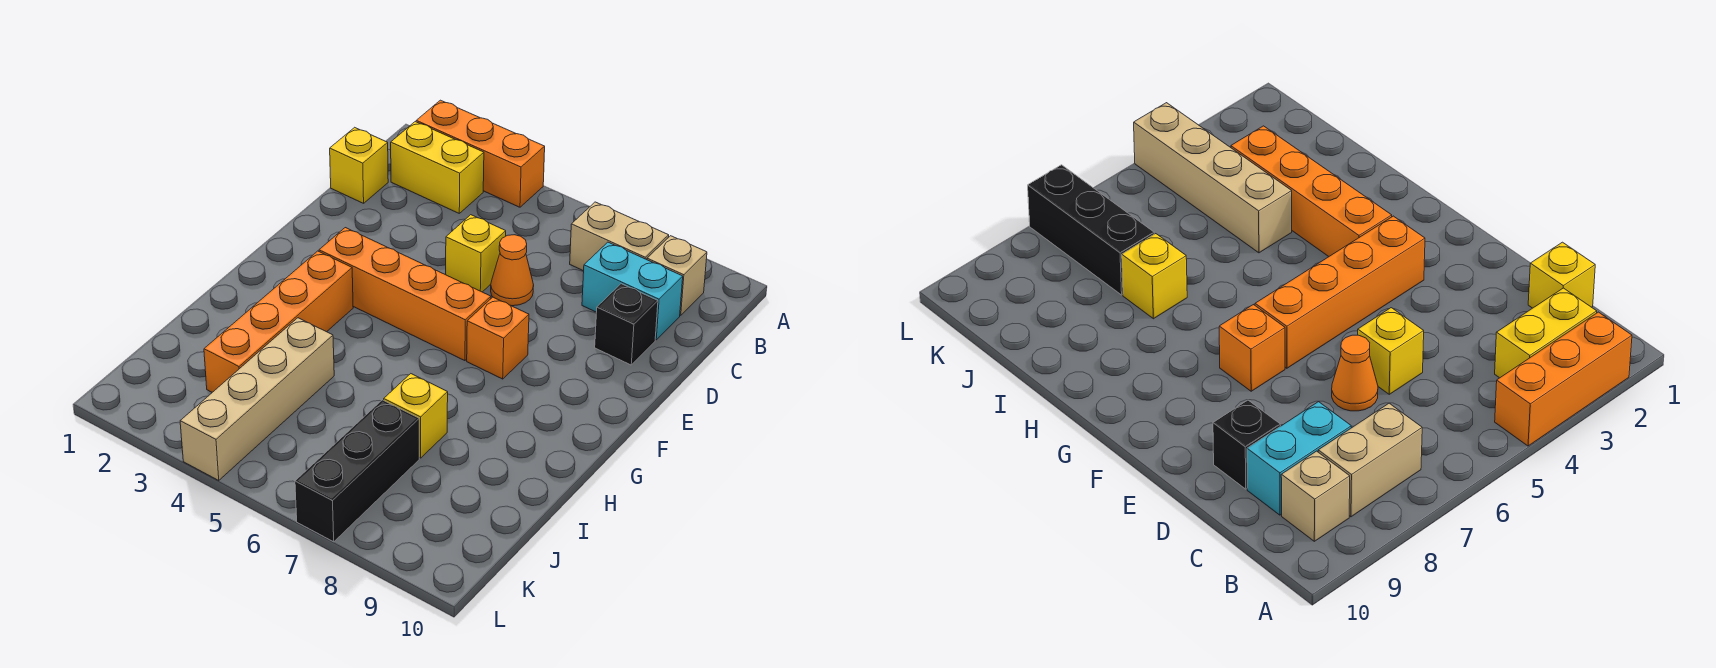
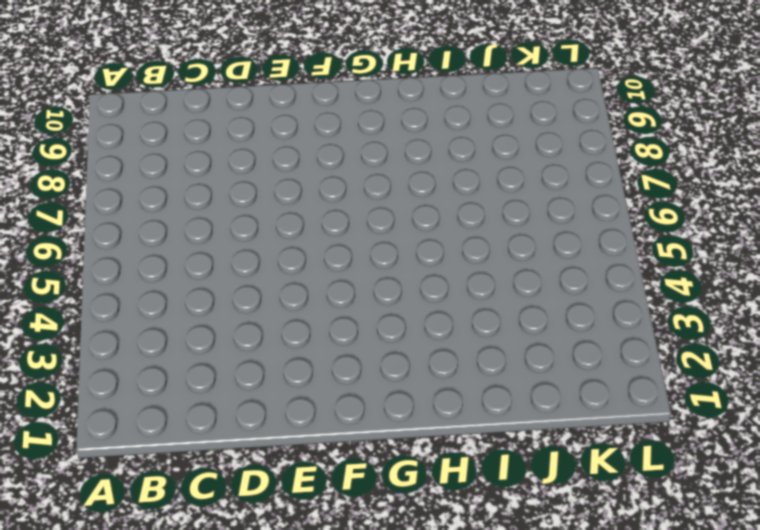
none -> orange brick A2:A4 level 1
none -> yellow brick B2:B3 level 1
none -> tan brick B7:B8 level 1

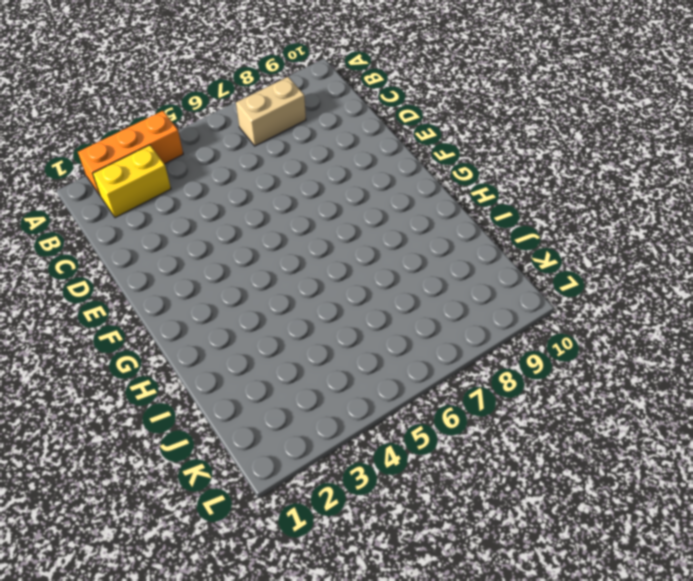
none -> tan brick B9 level 1
none -> yellow brick C1 level 1
none -> cyan brick C8:C9 level 1

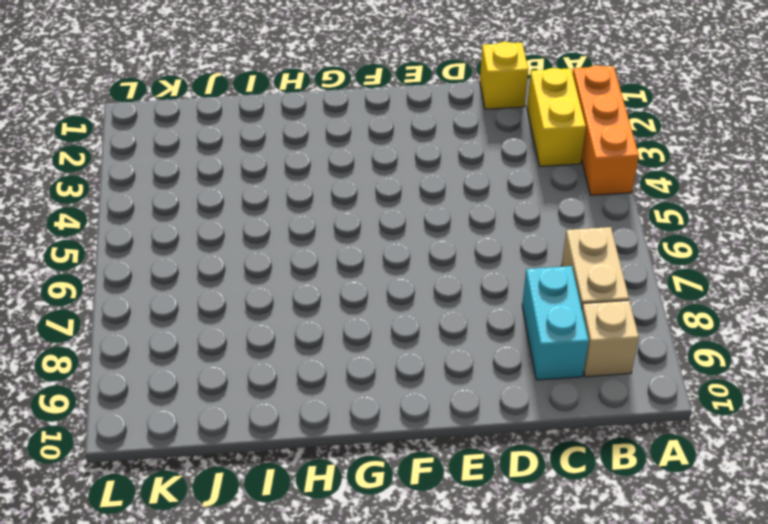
none -> yellow brick D5 level 1
none -> orange cone D6 level 1
none -> black brick D9 level 1

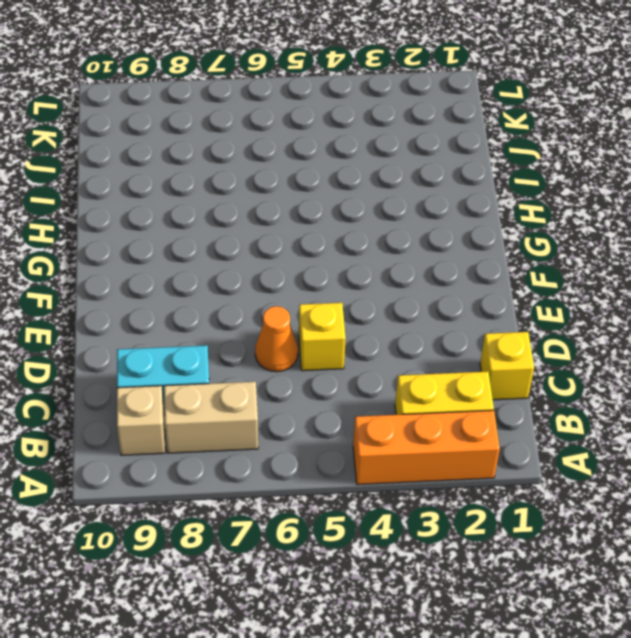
none -> black brick D9 level 1
none -> orange brick F3:F6 level 1
none -> orange brick F7 level 1

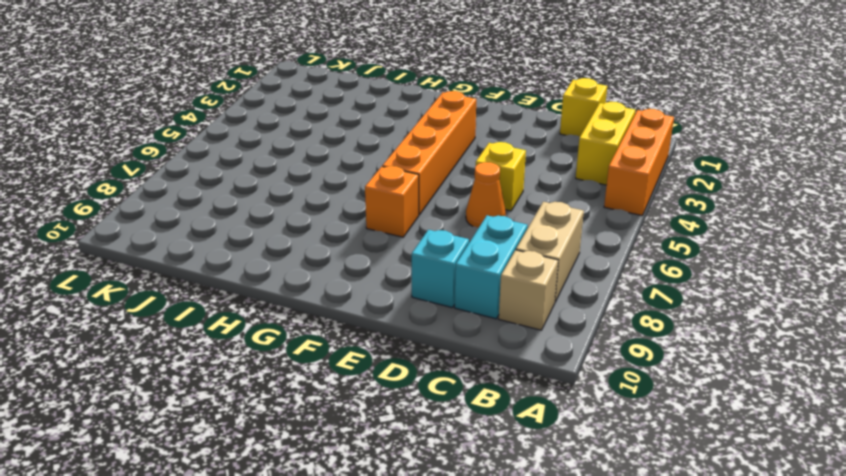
cyan brick D9 level 1 -> black brick D9 level 1
none -> orange brick G3:J3 level 1
none -> tan brick I4:L4 level 1
none -> yellow brick I7 level 1

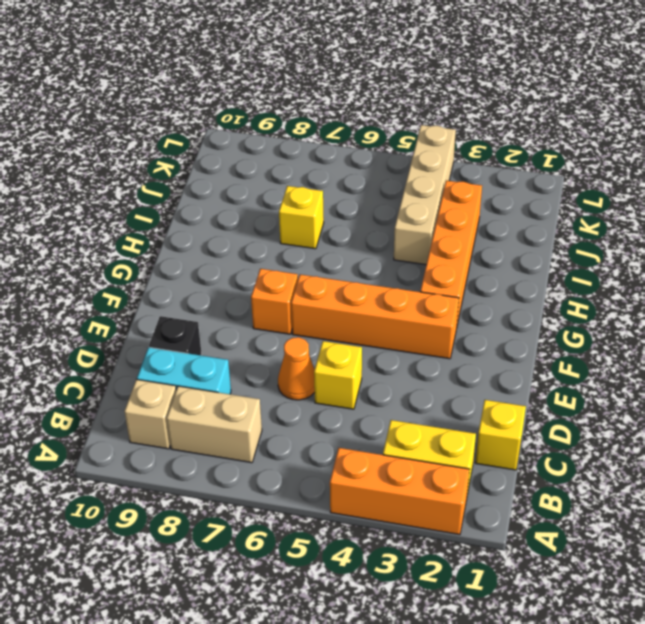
none -> black brick J7:L7 level 1

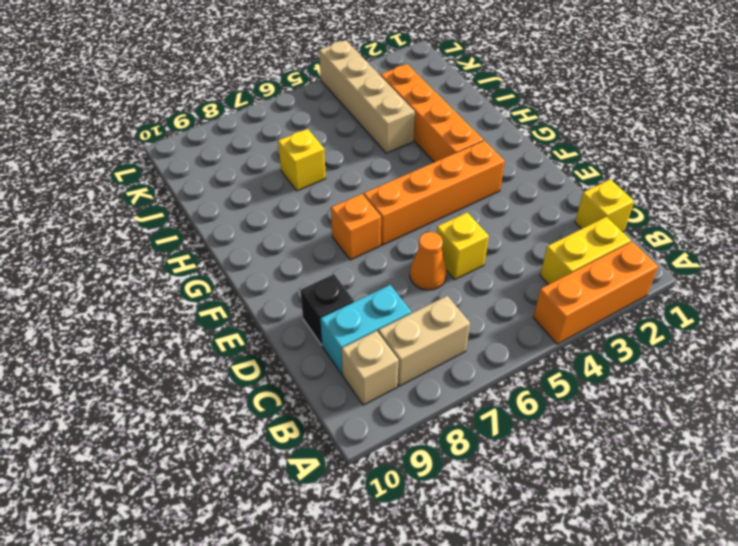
none -> black brick J7:L7 level 1

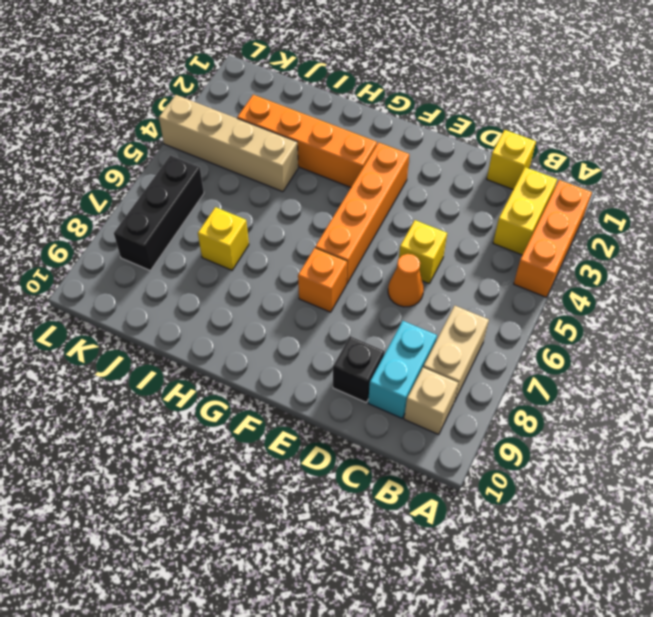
black brick K6:K8 level 1 -> black brick J7:L7 level 1

